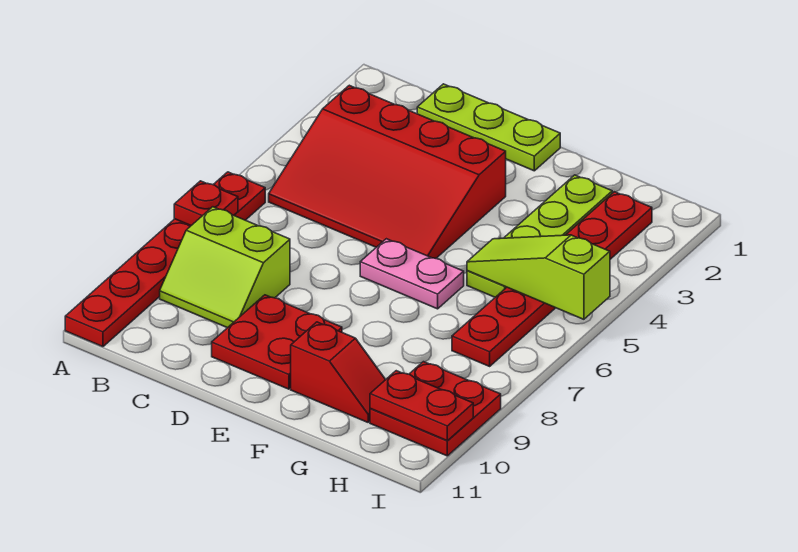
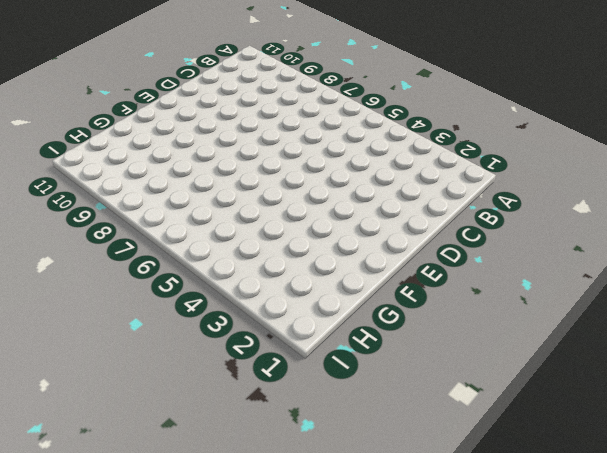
none -> red plate A6:A11 level 1
none -> red slope B3:E5 level 1 top 3
none -> lime slope B8:C9 level 1 top 8

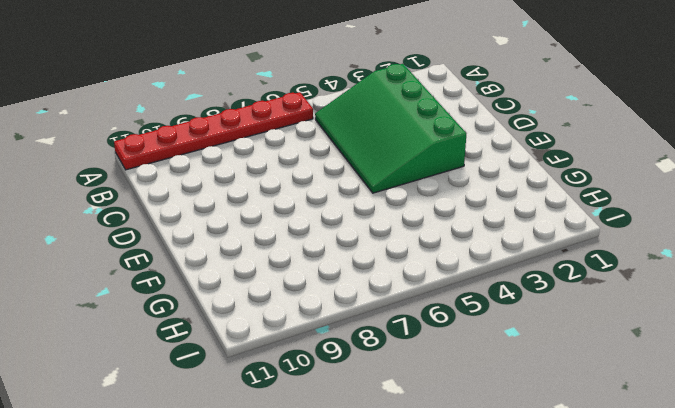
green slope B3:E5 level 1 top 3 -> red slope B3:E5 level 1 top 3
none -> lime slope B8:C9 level 1 top 8
none -> lime plate C1:E1 level 1
none -> red plate D9:E10 level 1

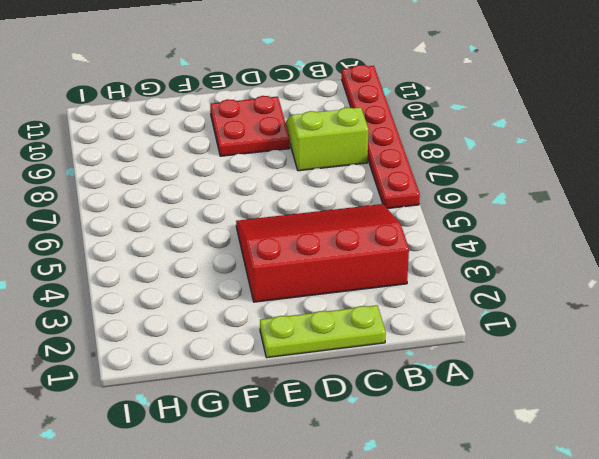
none -> pink plate E6:F6 level 1
none -> red slope F10:G10 level 1 top F
none -> lime plate G2:G5 level 1

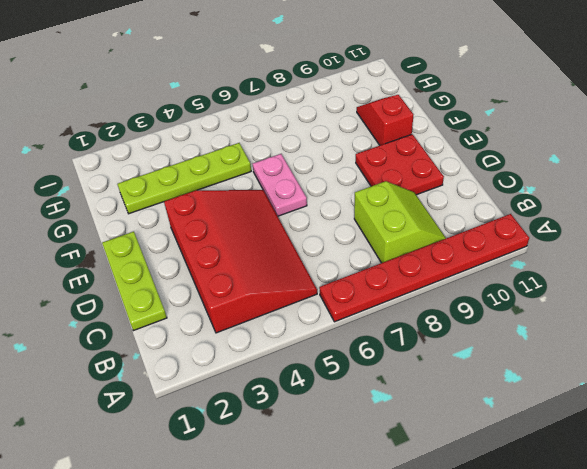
none -> red plate H2:H7 level 1
none -> red plate H9:I10 level 1
none -> red plate A7 level 2

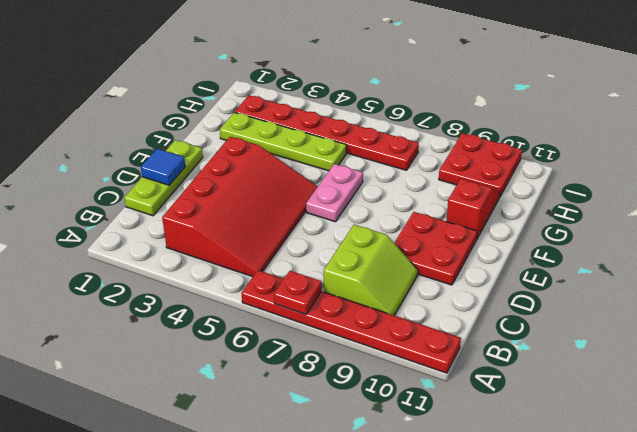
blue tile D1 level 2 -> none
none -> lime slope G5:I5 level 2 top I
none -> red plate H10:I10 level 2

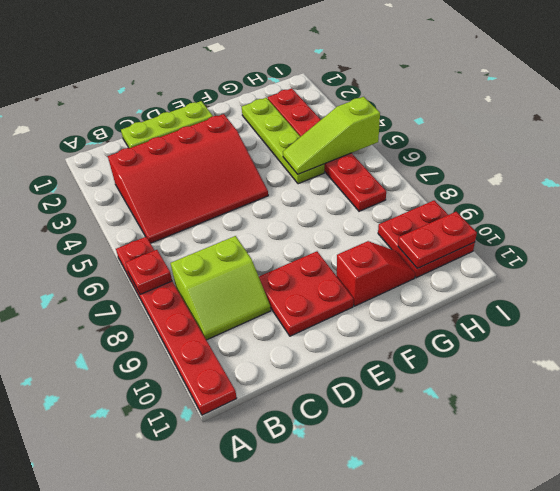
none -> pink plate E6:F6 level 1

